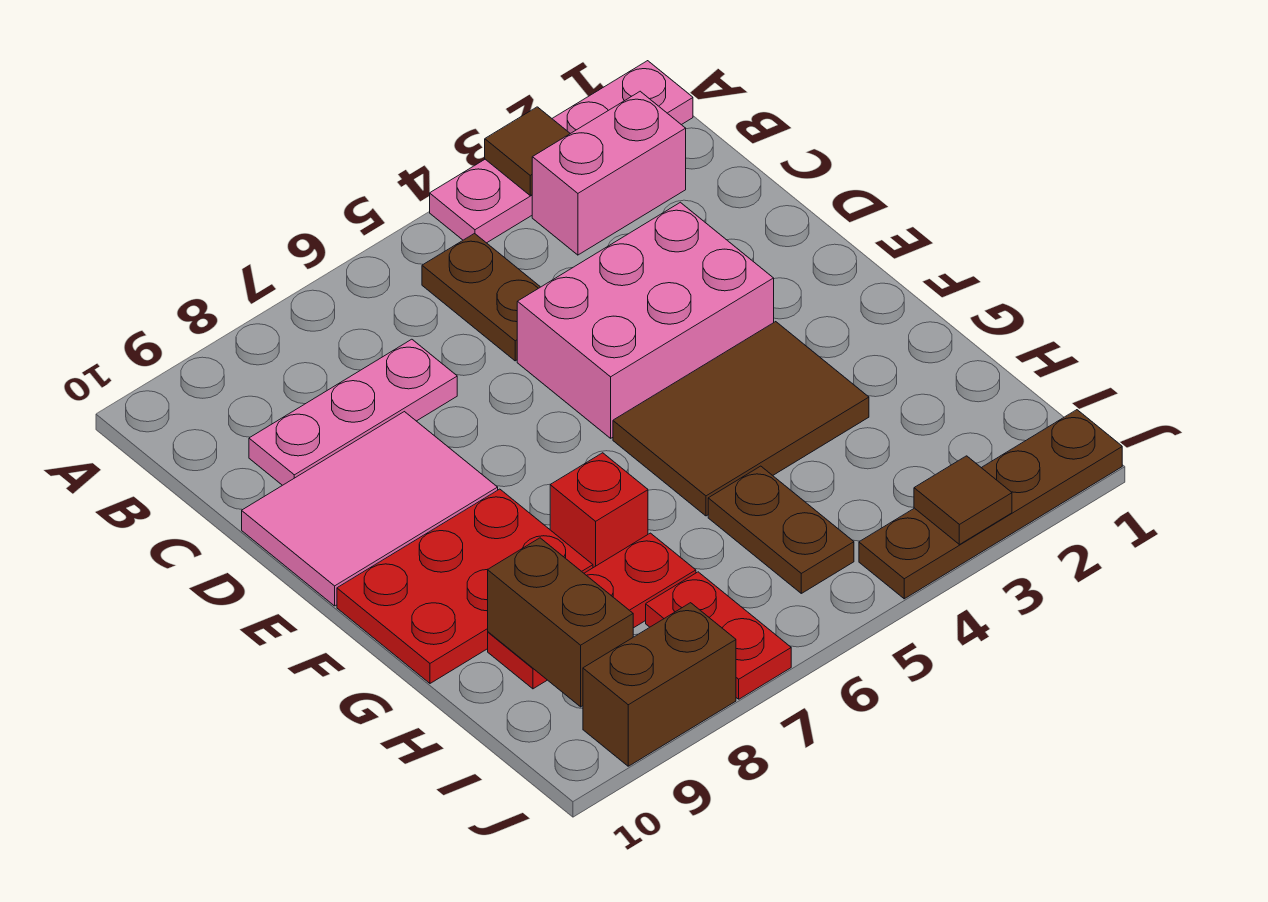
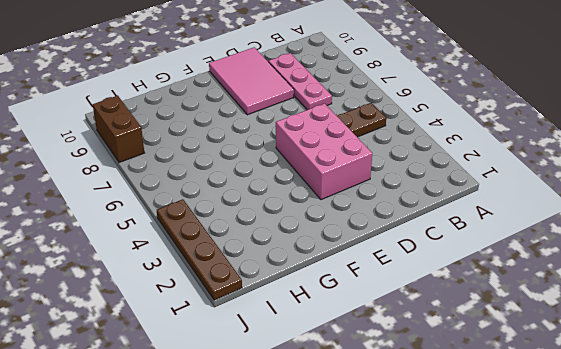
none -> pink plate A1:A4 level 1
none -> pink brick B2:B3 level 1
none -> brown tile F3:G5 level 1

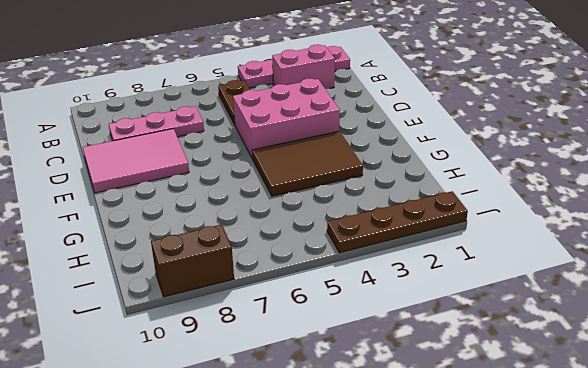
none -> red plate F8:G10 level 1
none -> red brick G7 level 1
none -> brown plate H5:I5 level 1

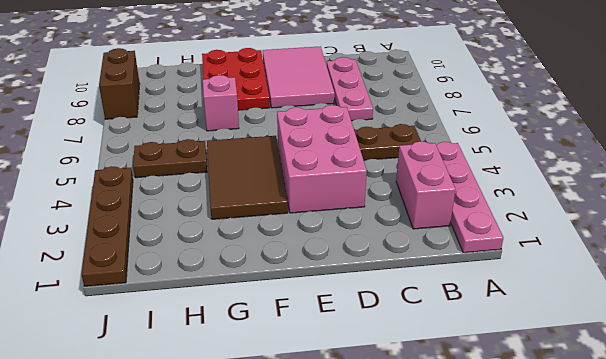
pink brick G7 level 1 -> red brick G7 level 1
none -> red plate H7:H9 level 1
none -> red plate I7:J7 level 1
none -> brown tile A3 level 2

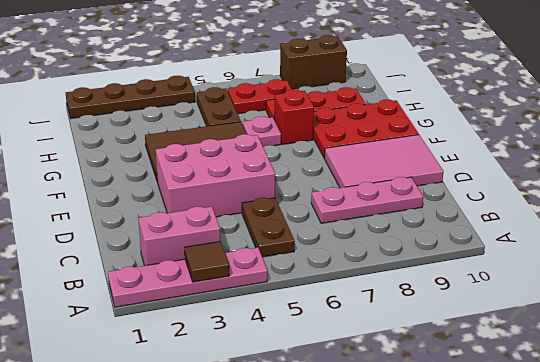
pink plate G6 level 1 -> none
red plate I6:I7 level 1 -> red plate I7:J7 level 1
none -> brown brick H9:I9 level 2
none -> brown tile J3 level 2

